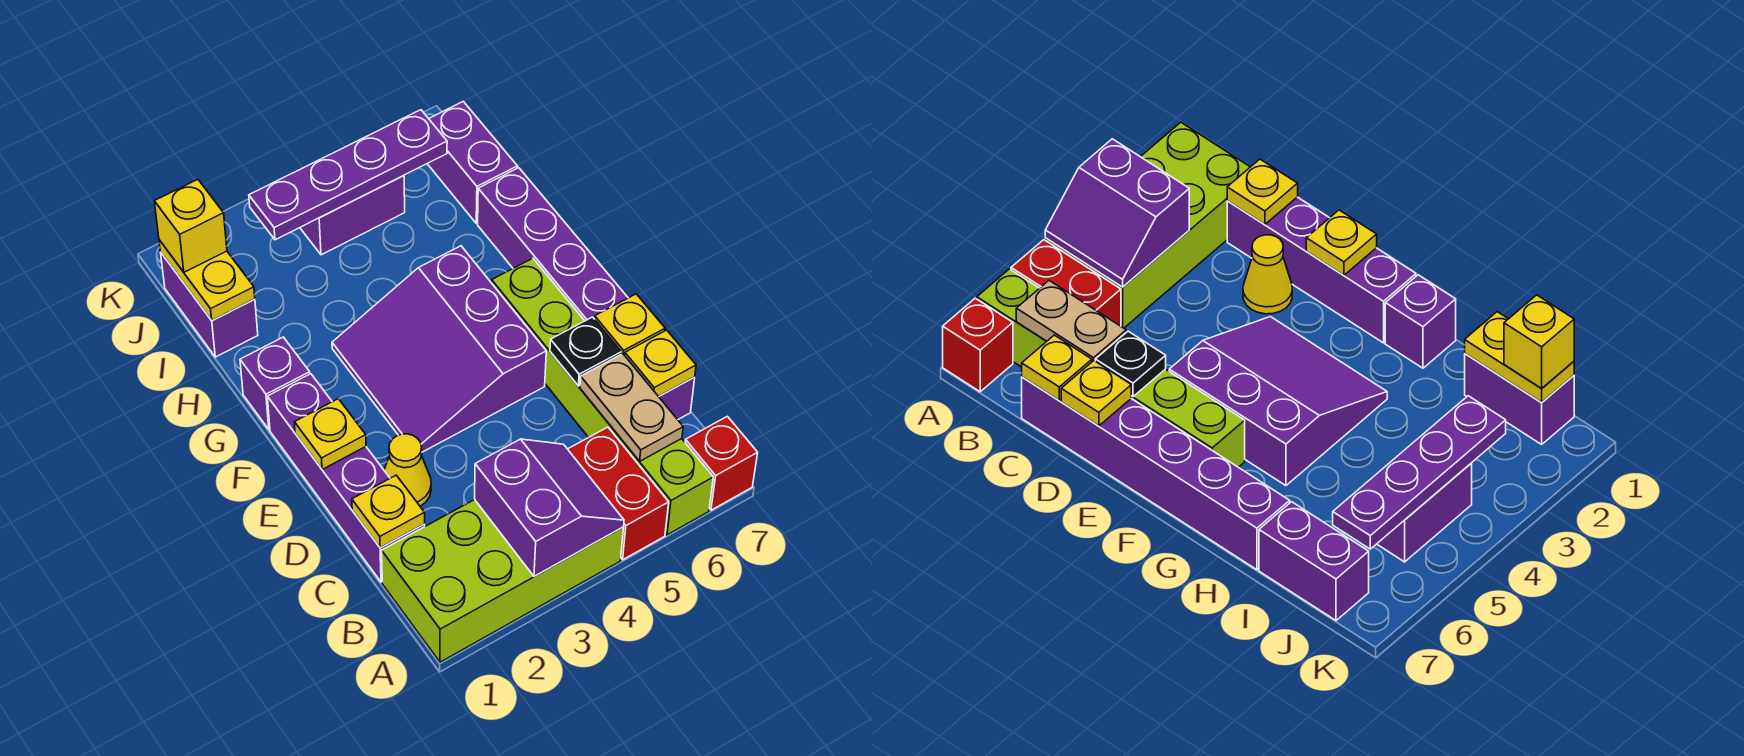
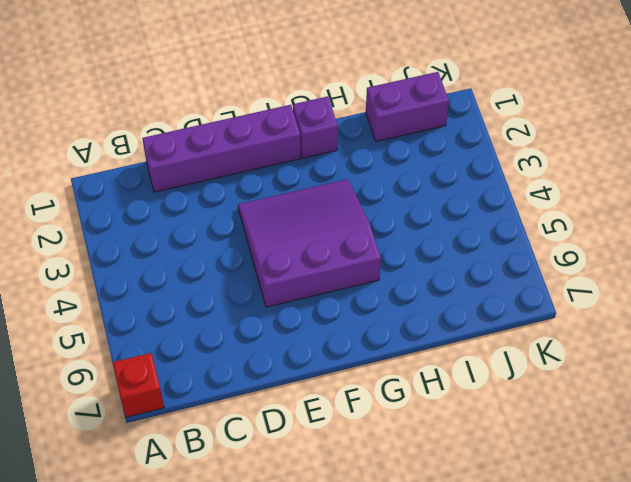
none -> lime brick A1:B4 level 1
none -> red brick A5:B5 level 1
none -> lime brick A6:F6 level 1

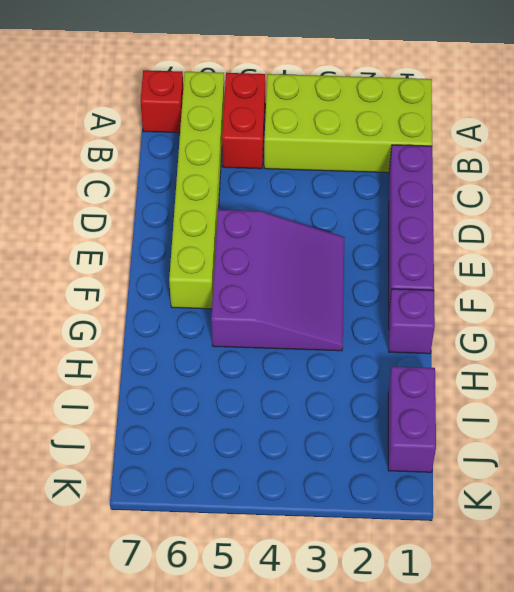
none -> purple brick C7:H7 level 1
none -> yellow cone D2 level 1
none -> purple brick I7:J7 level 1

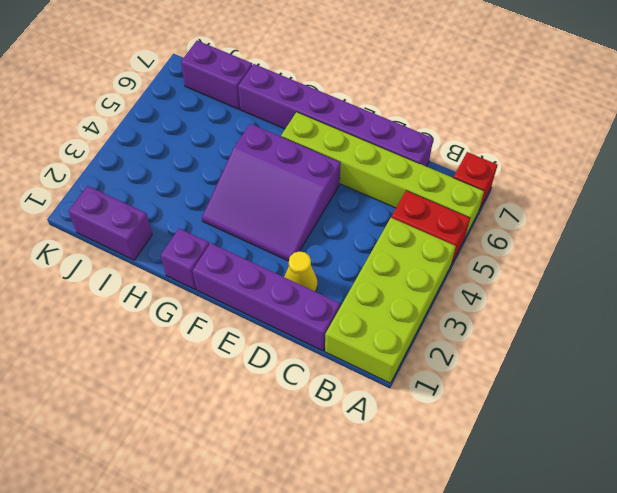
none -> purple brick J4:J5 level 1
none -> purple slope A3:B4 level 2 top 3
none -> tan plate B6:C6 level 2

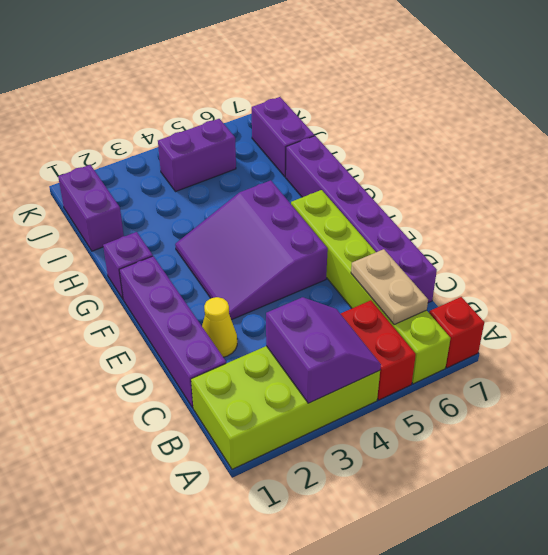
none -> yellow plate C1 level 2
none -> yellow plate C7 level 2
none -> black plate D6 level 2

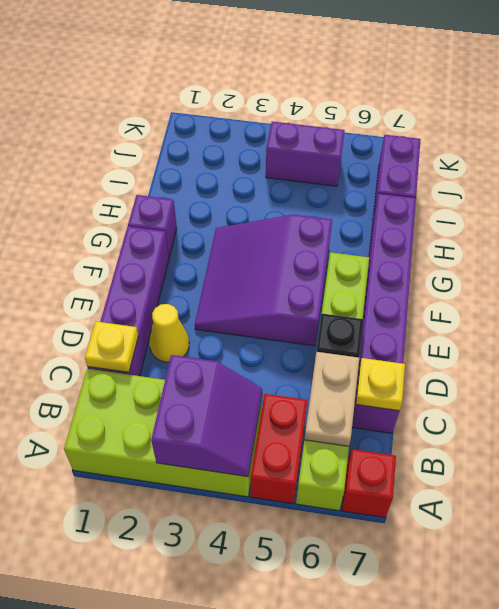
none -> purple brick I1:J1 level 1
none -> yellow plate D7 level 2
none -> yellow plate E1 level 2

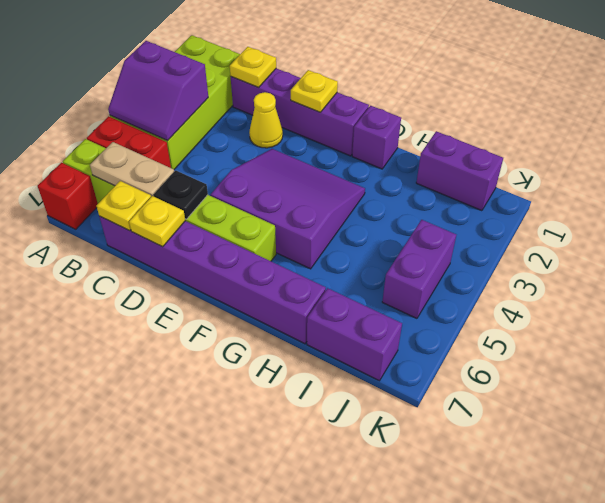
none -> yellow plate I1:J1 level 2
none -> purple plate J3:J6 level 2
none -> yellow brick J1 level 3

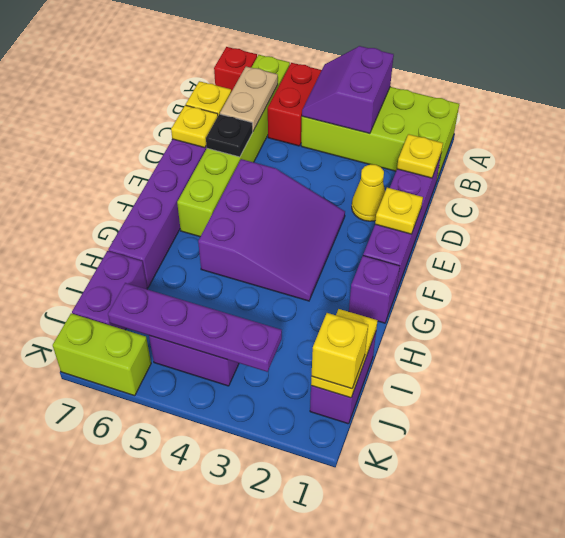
lime brick K6:K7 level 1 -> none

